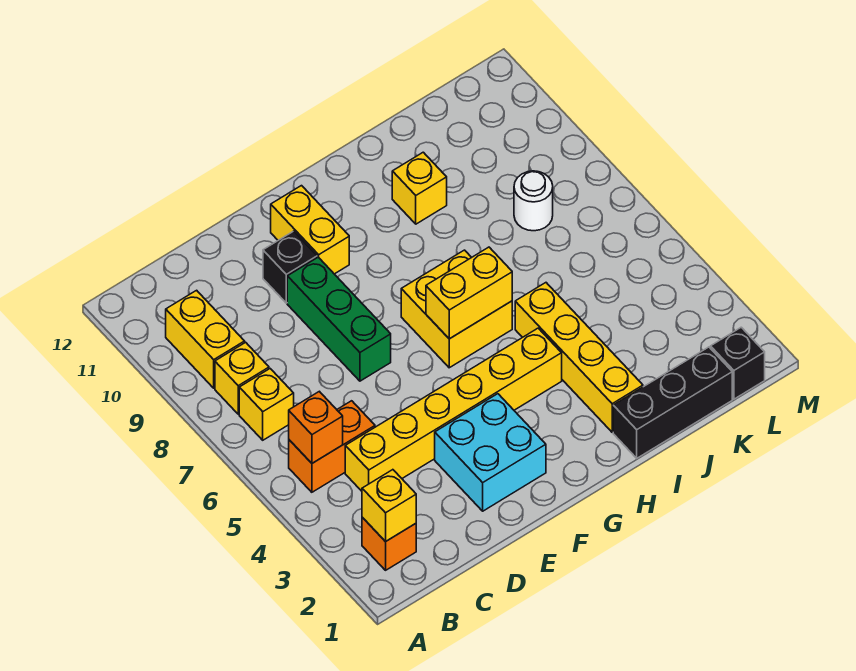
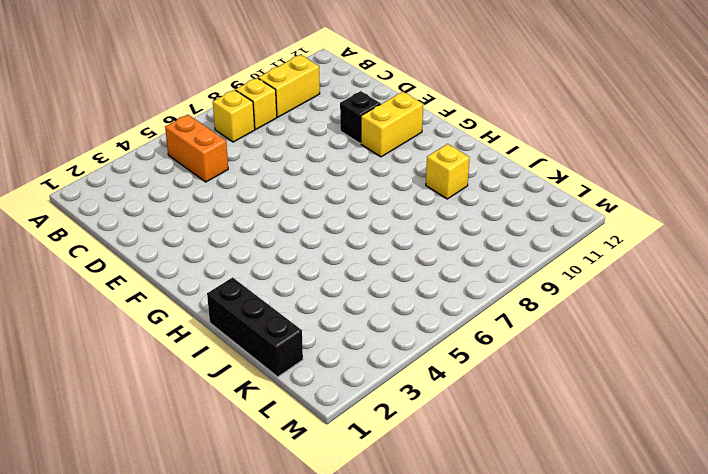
none -> orange brick B2 level 1
none -> yellow brick C4:H4 level 1
none -> cyan brick E2:F3 level 1

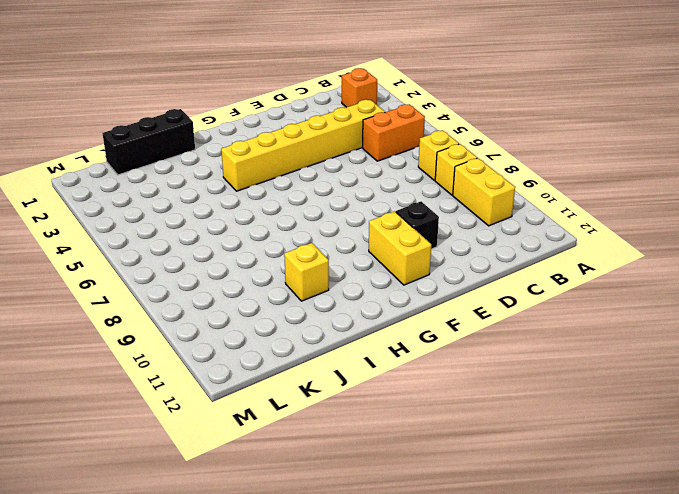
none -> cyan brick E2:F3 level 1
none -> green brick E7:E9 level 1
none -> yellow brick G6:H7 level 1

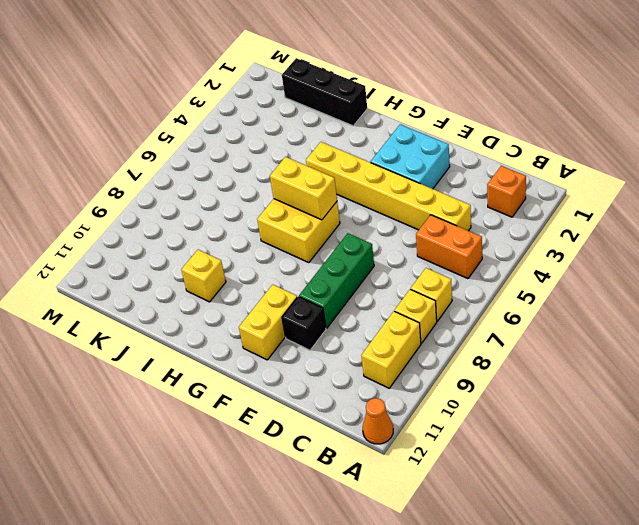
orange cone A12 level 1 -> none
none -> yellow brick I2:I5 level 1
none -> white round brick K8 level 1
none -> black brick L1 level 1

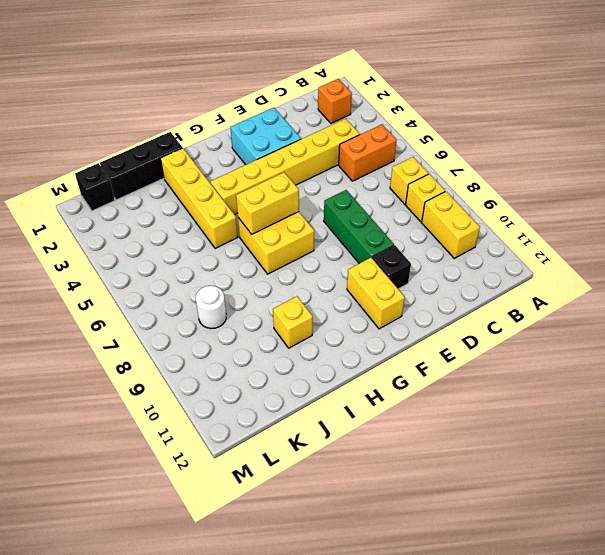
none -> yellow brick B2 level 2
none -> orange brick B5 level 2

